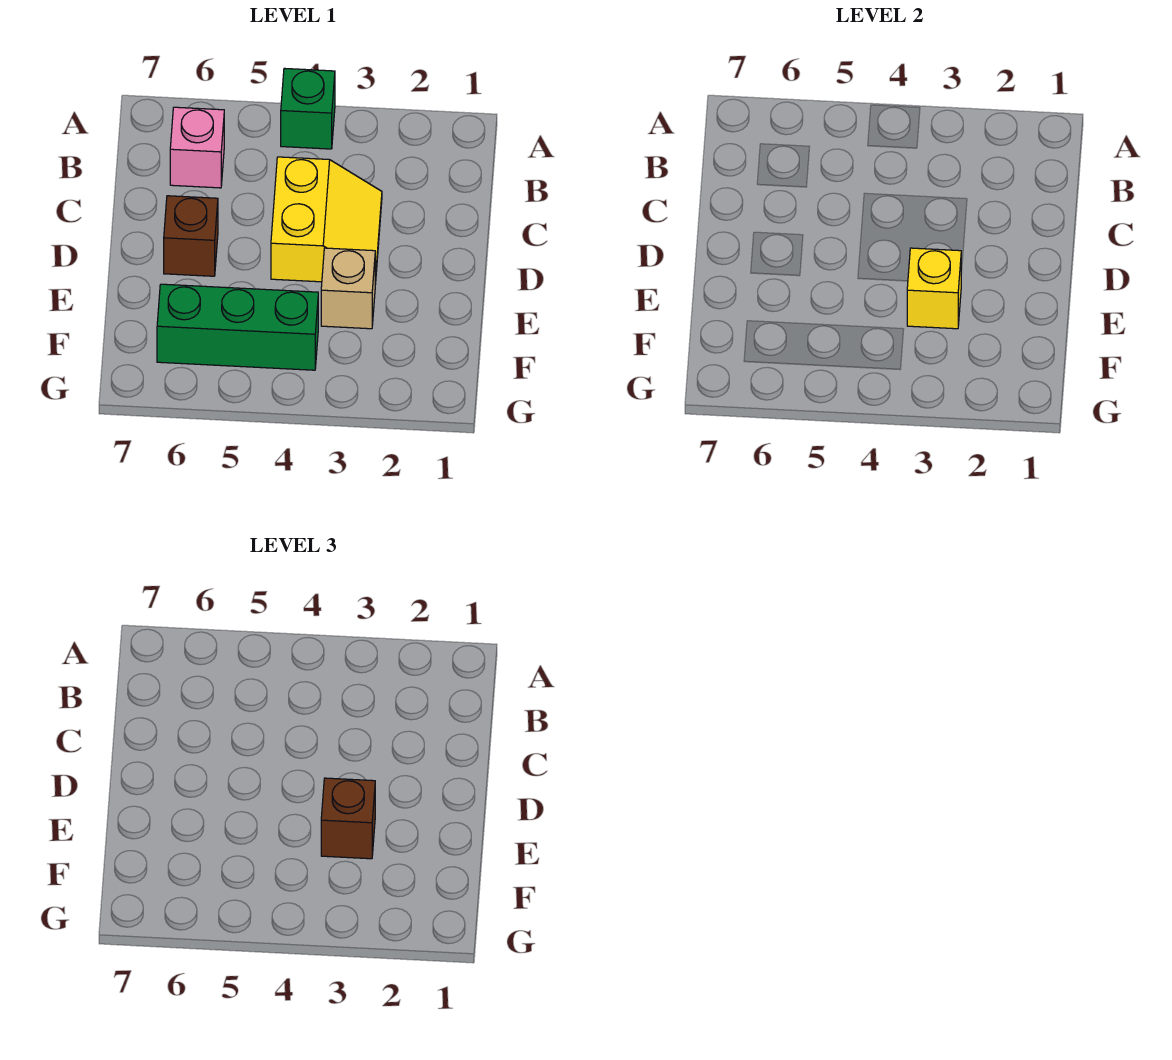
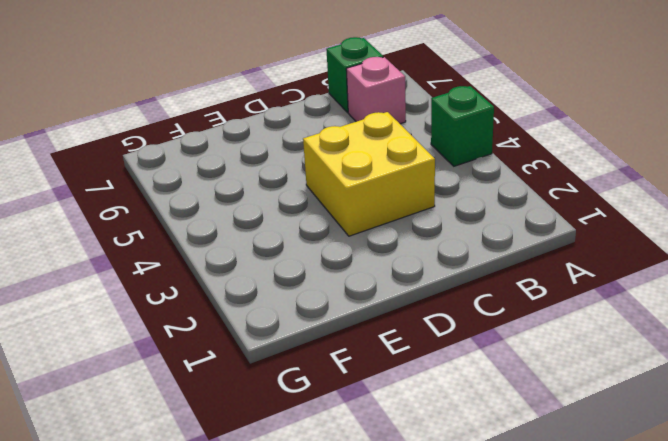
green brick B7 level 1 -> none
yellow brick C3:D4 level 1 -> yellow slope C3:D4 level 1 top 4
none -> brown brick D6 level 1
none -> tan brick E3 level 1

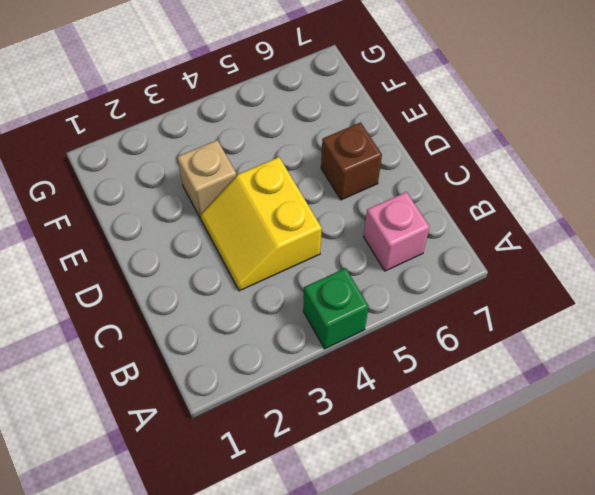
none -> green brick F4:F6 level 1
none -> yellow brick E3 level 2

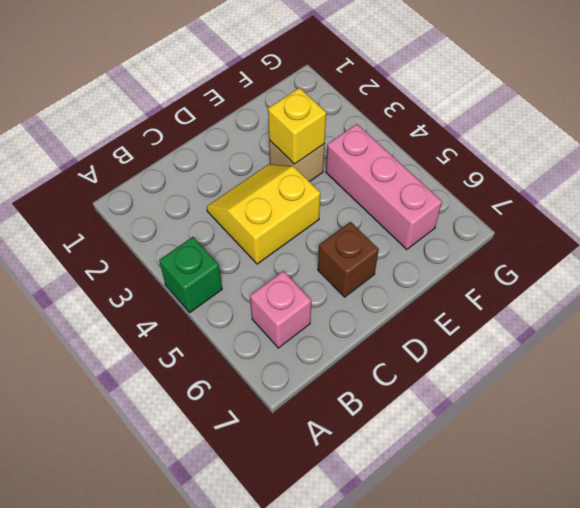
pink brick F4:F6 level 1 -> green brick F4:F6 level 1
none -> brown brick E3 level 3

